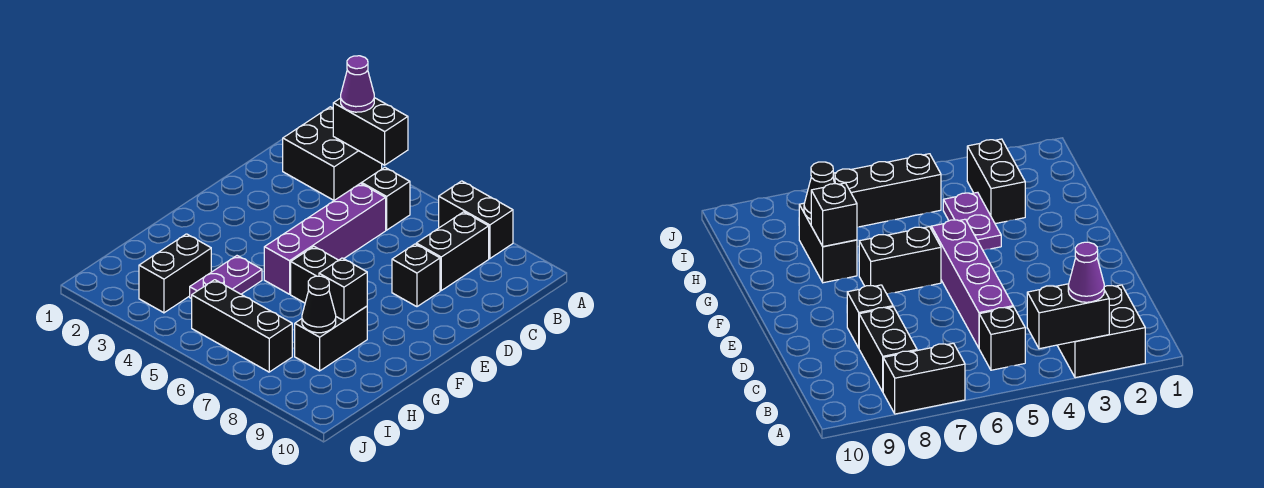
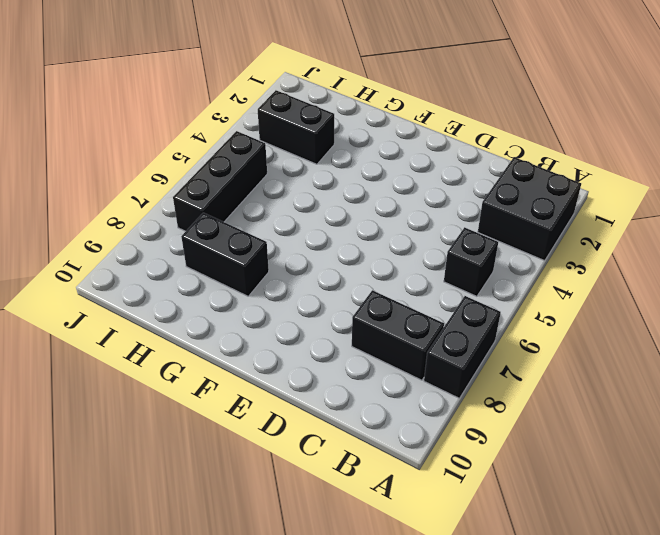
none -> purple brick C5:F5 level 1
none -> black brick D8 level 1
none -> black brick F6:F7 level 1

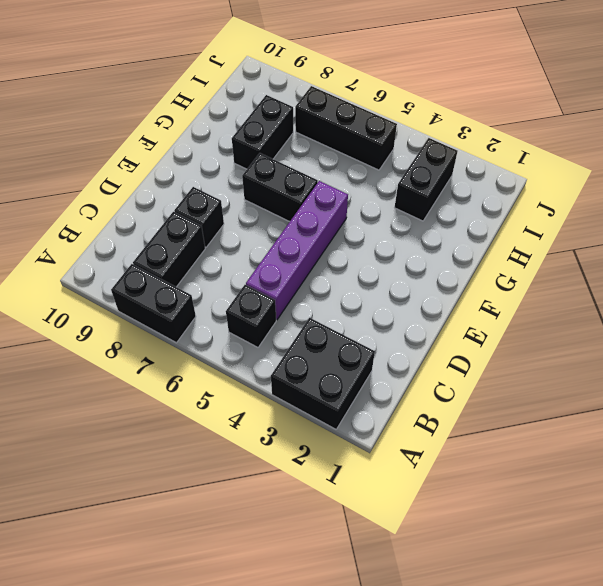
none -> purple plate G4:H4 level 1
none -> black brick A3:A4 level 2
none -> black brick G8 level 2

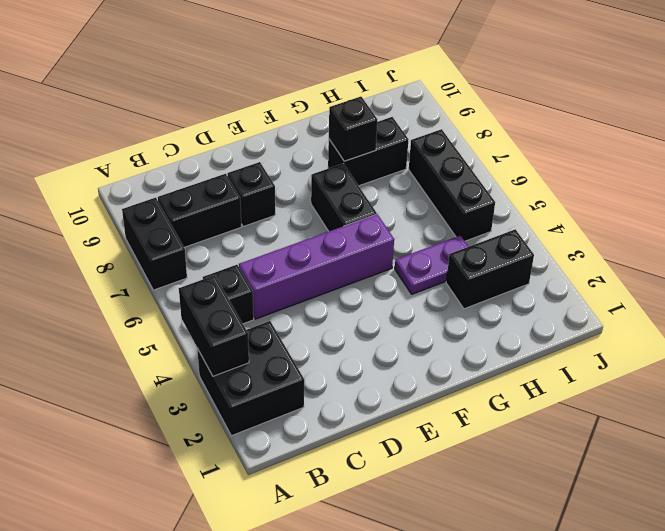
none -> black cone H8 level 2
none -> purple cone A3 level 3

